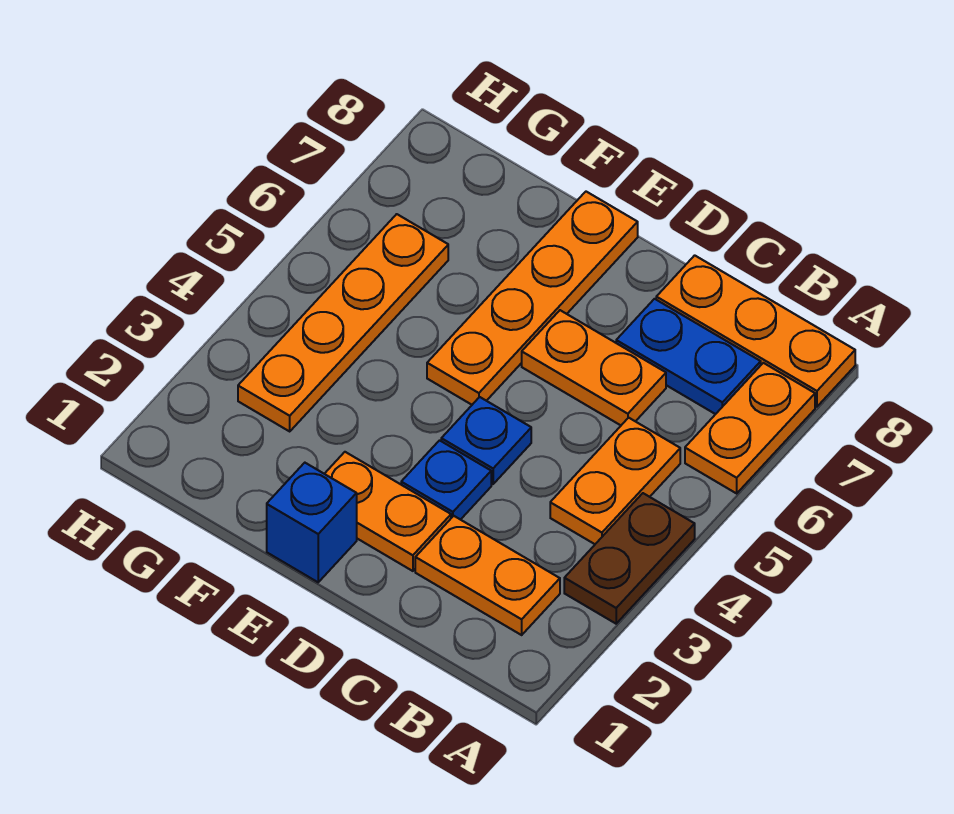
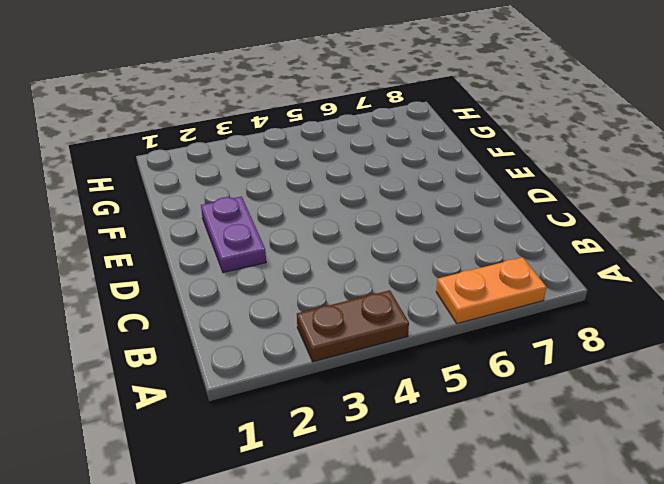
purple plate D2:E2 level 1 -> orange plate D2:E2 level 1
none -> orange plate A8:C8 level 1
none -> orange plate B2:C2 level 1
none -> orange plate B4:B5 level 1

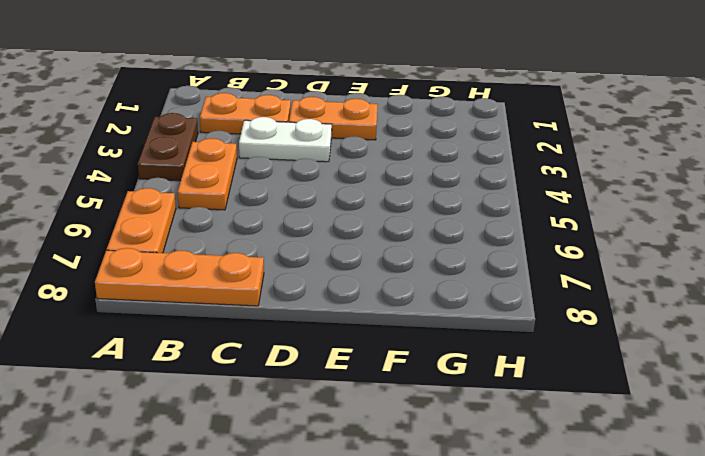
white plate C3:D3 level 1 -> blue plate D3 level 1
none -> blue plate B7:C7 level 1
none -> orange plate C6:D6 level 1
none -> blue plate D4 level 1

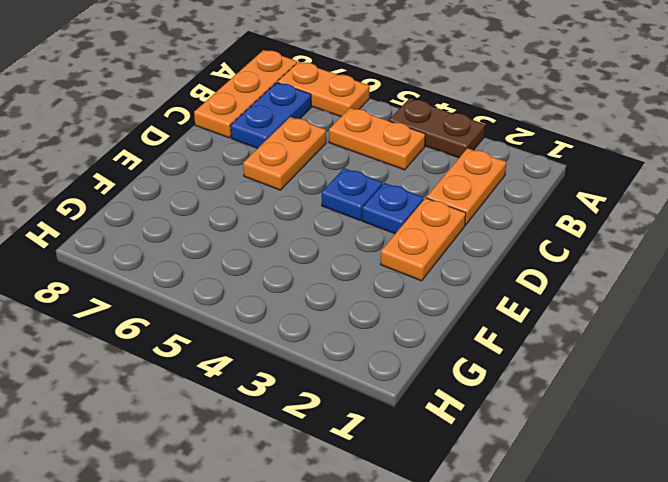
none -> blue brick E1 level 1
none -> orange plate E5:E8 level 1
none -> orange plate G3:G6 level 1

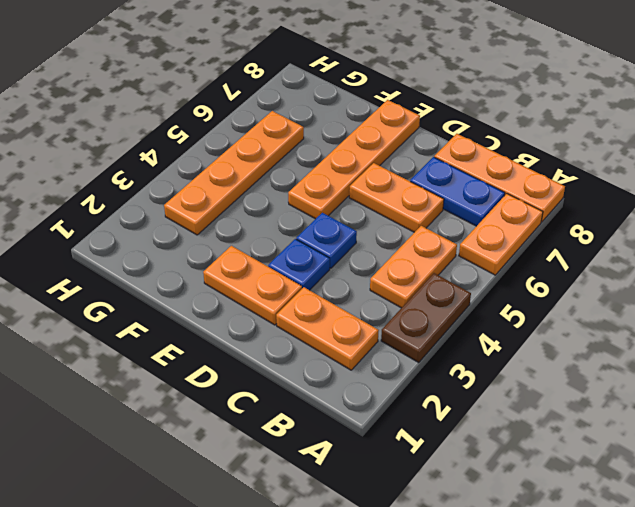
none -> blue brick E1 level 1

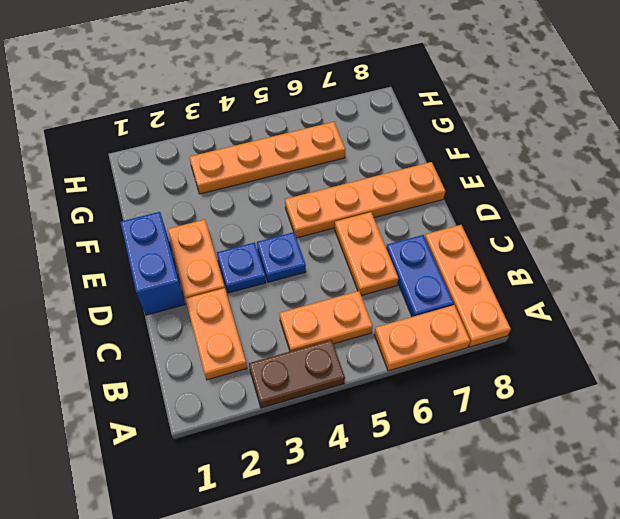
blue brick D1:E1 level 1 -> blue brick E1 level 1

